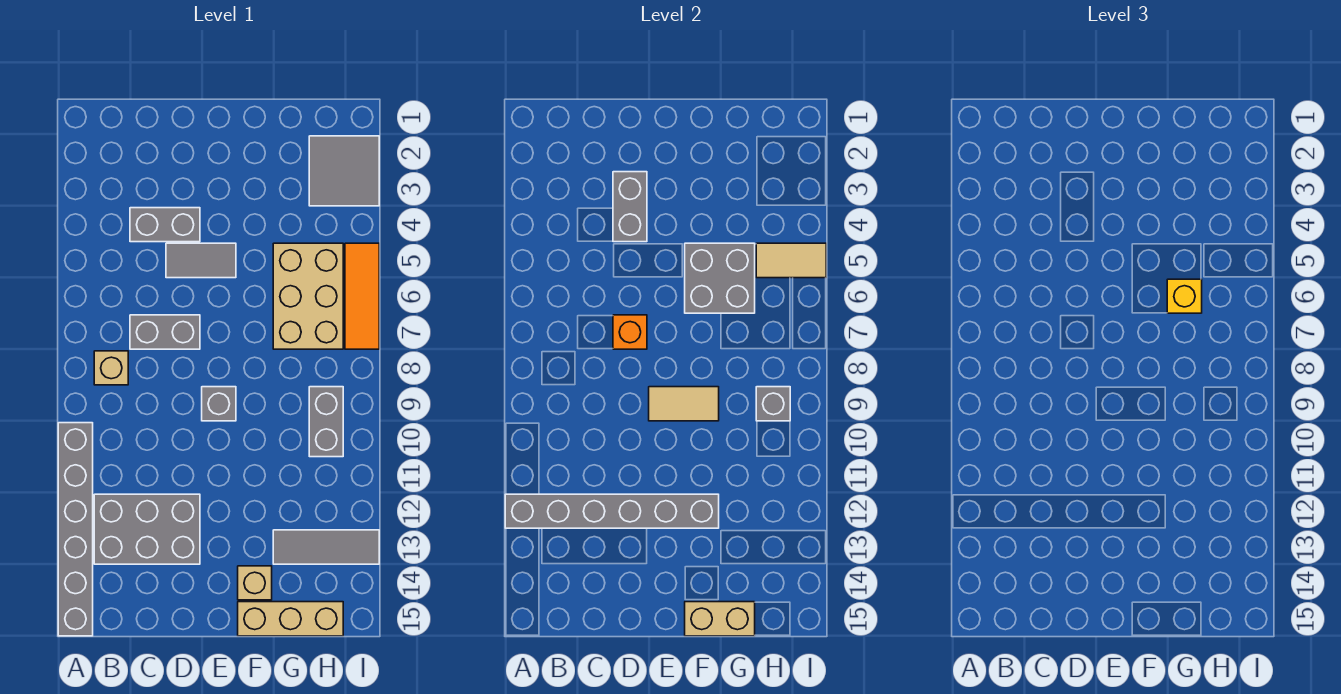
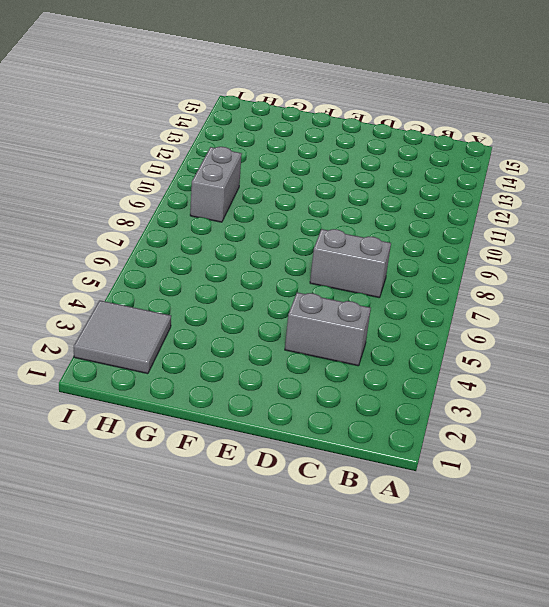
none -> grey brick A10:A15 level 1
none -> tan brick B8 level 1
none -> grey brick B12:D13 level 1

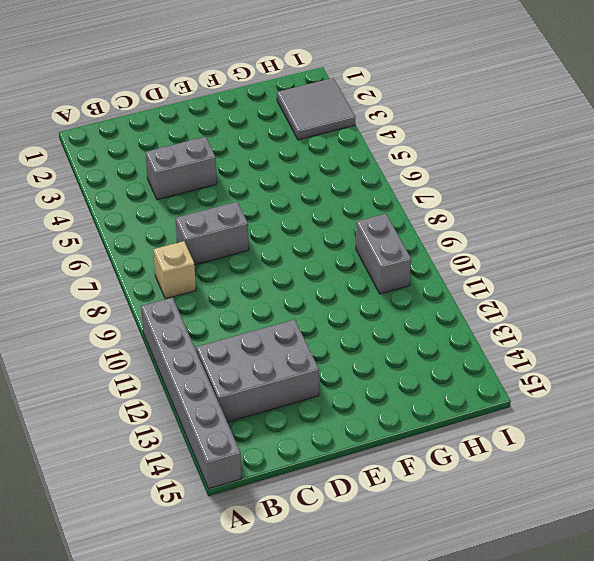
none -> grey tile D5:E5 level 1
none -> grey brick E9 level 1
none -> tan brick F14 level 1

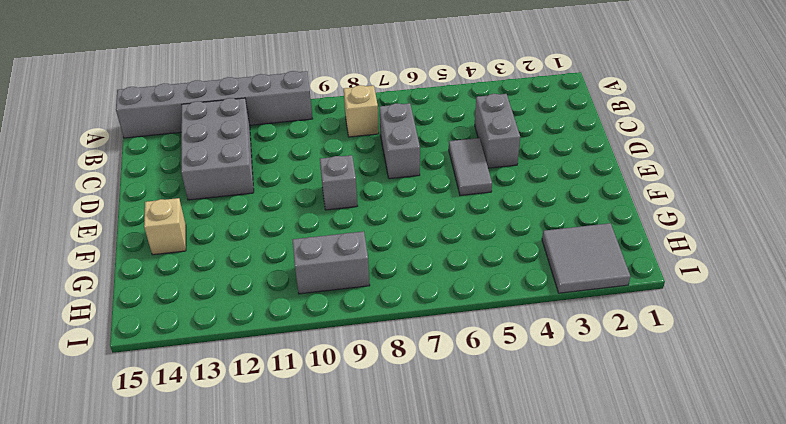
none -> tan brick F15:H15 level 1
none -> tan brick G5:H7 level 1
none -> grey tile G13:I13 level 1

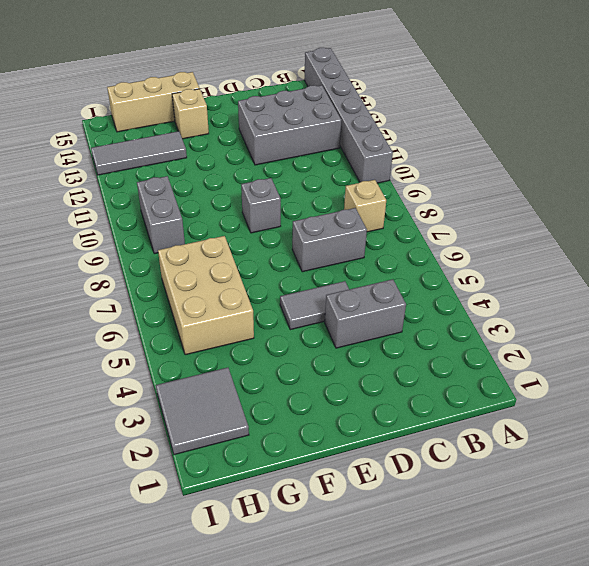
none -> orange tile I5:I7 level 1
none -> grey brick A12:F12 level 2
none -> grey brick D3:D4 level 2

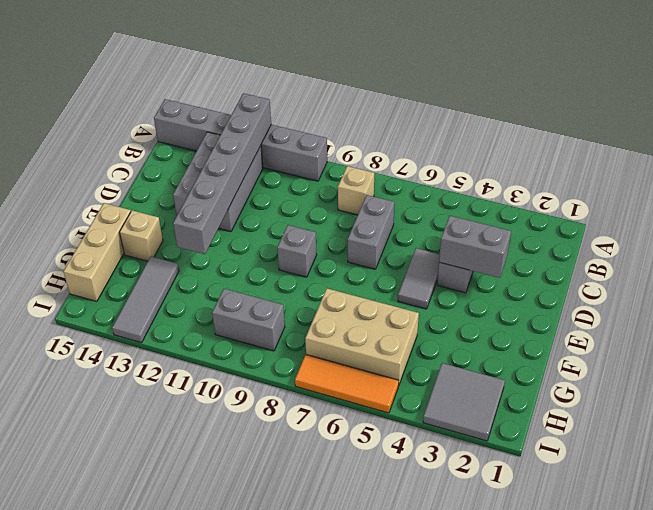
none -> orange brick D7 level 2
none -> tan tile E9:F9 level 2
none -> grey brick F5:G6 level 2

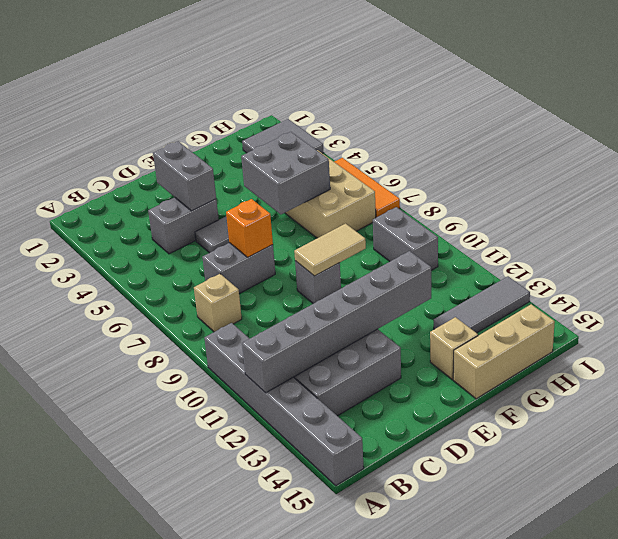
none -> tan brick F15:G15 level 2
none -> tan tile H5:I5 level 2
none -> grey brick H9 level 2

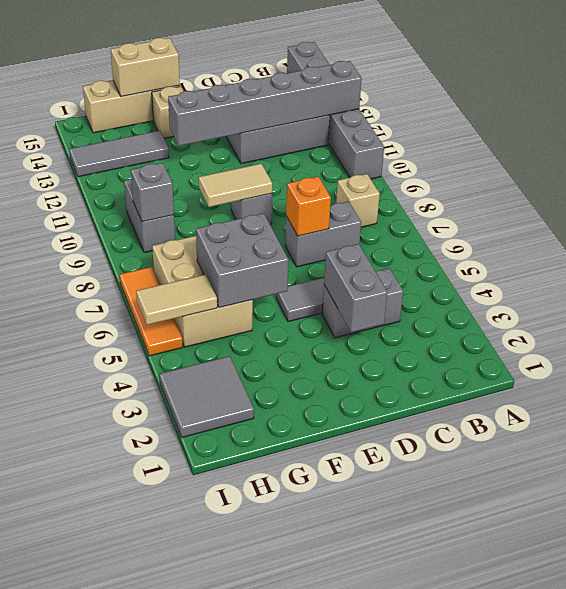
none -> yellow brick G6 level 3

